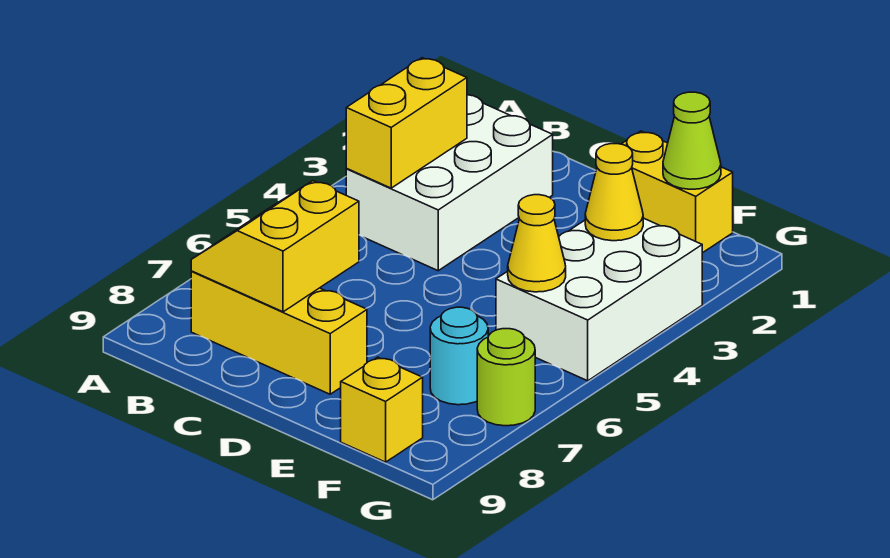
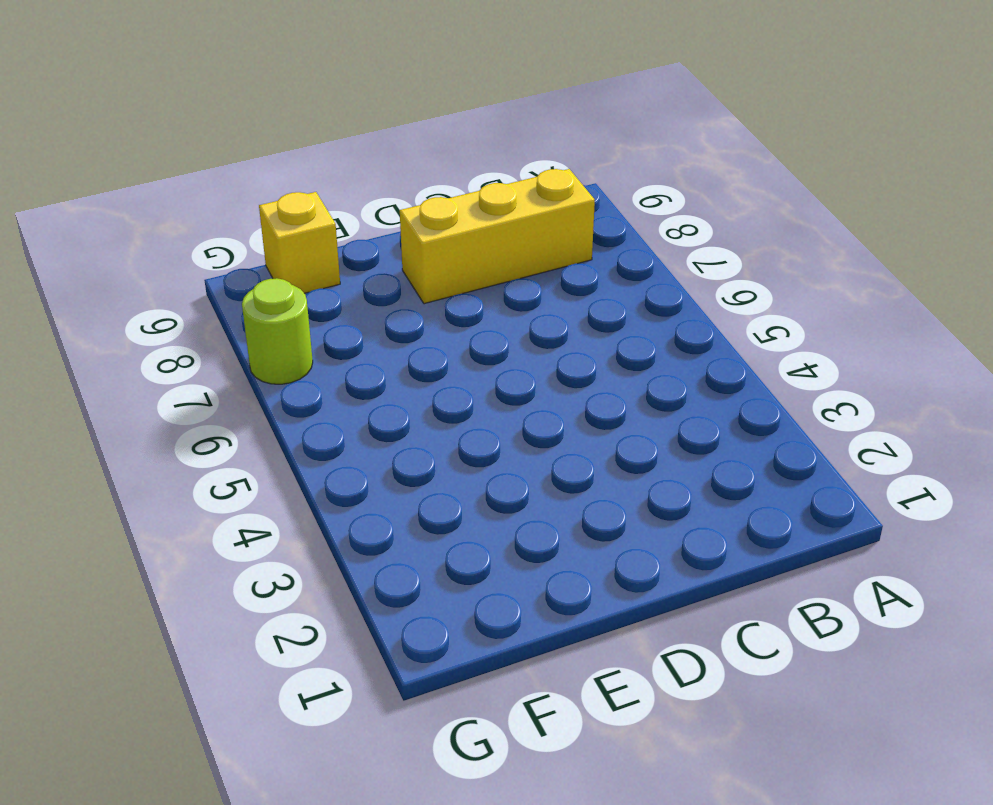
none -> white brick B2:C4 level 1
none -> yellow brick E1:F1 level 1
none -> white brick F3:G5 level 1

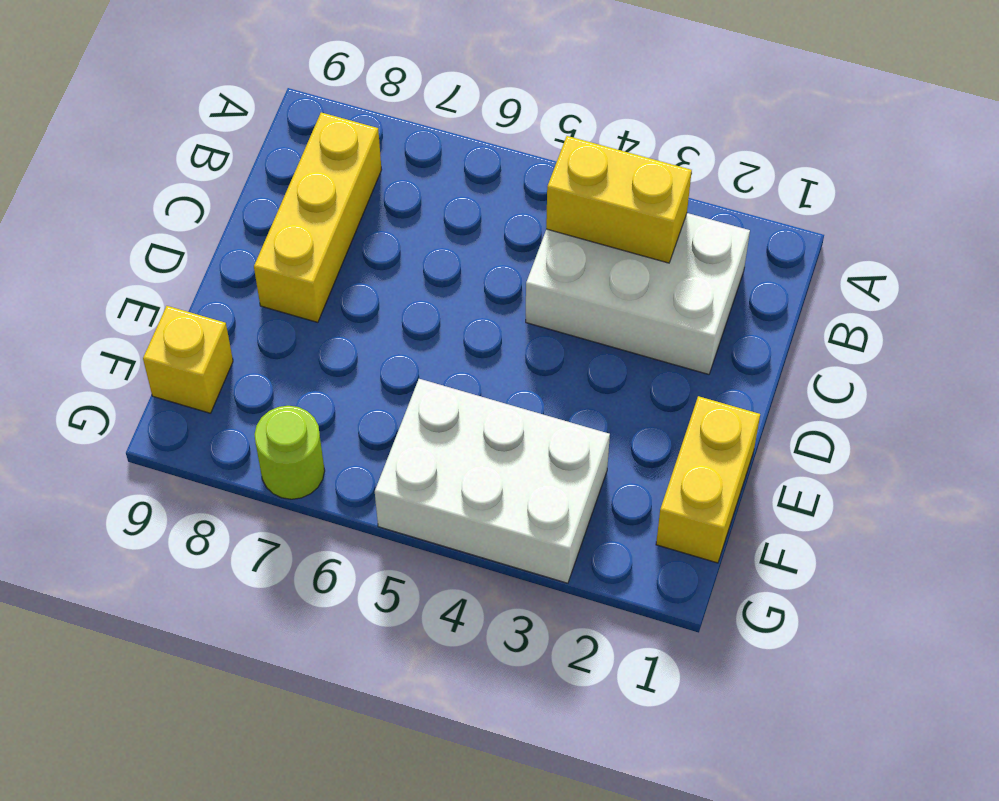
none -> cyan round brick F7 level 1
none -> yellow slope B7:C8 level 2 top C
none -> lime cone F1 level 2

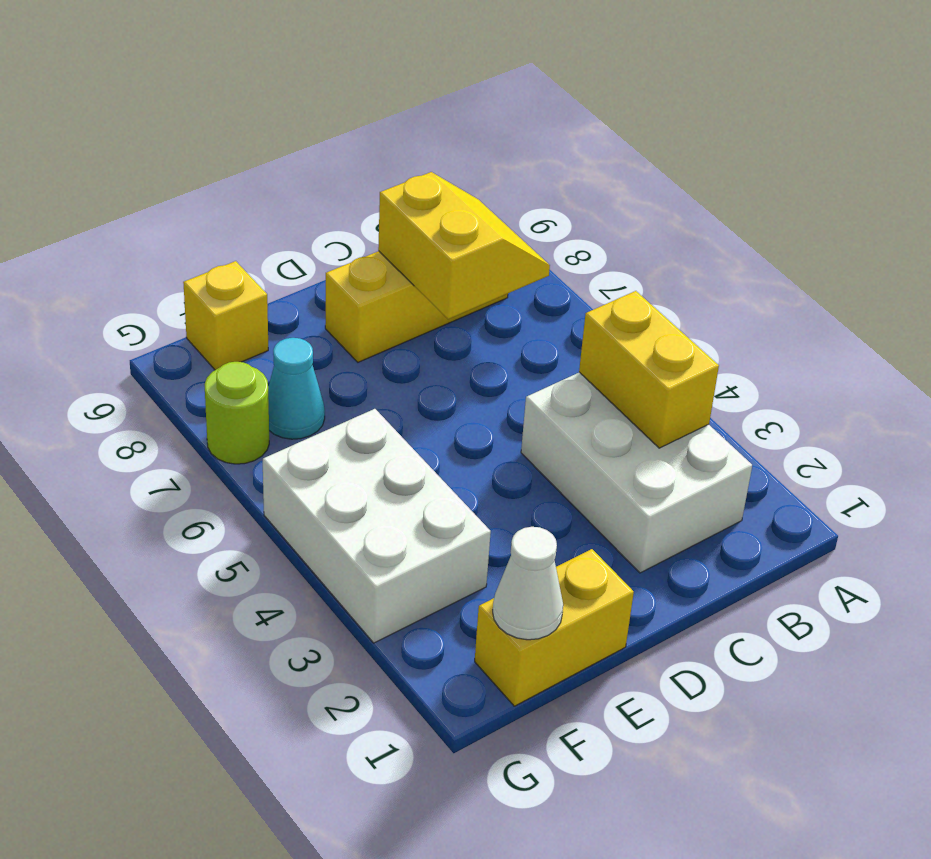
white cone F1 level 2 -> lime cone F1 level 2
cyan cone F7 level 1 -> cyan round brick F7 level 1
none -> yellow cone F3 level 2
none -> yellow cone F5 level 2

